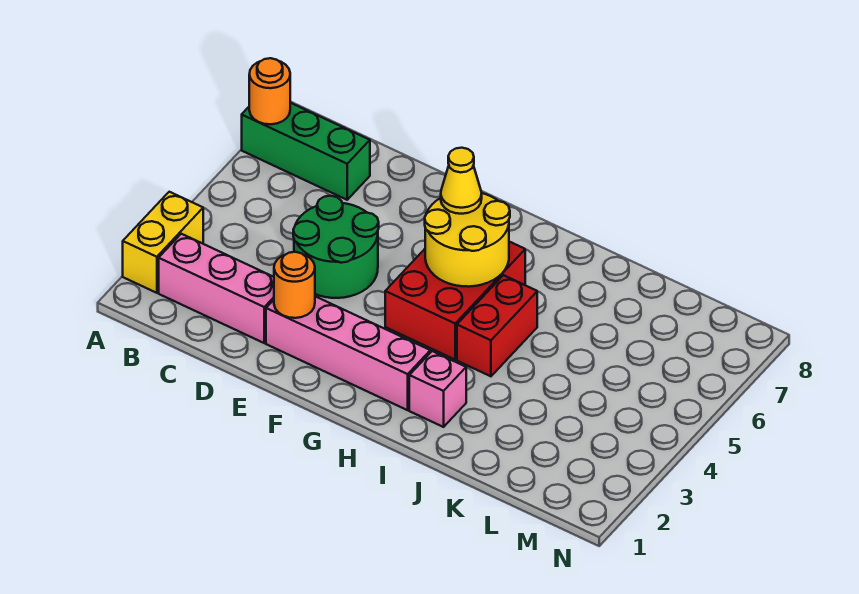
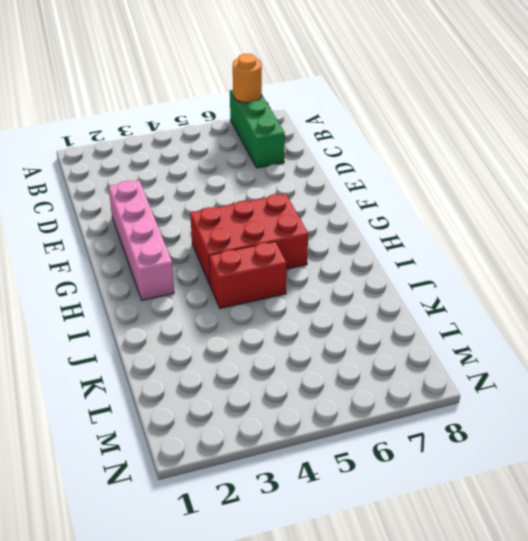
none -> yellow brick A2:A3 level 1
none -> pink brick B2:D2 level 1
none -> green round brick D4:E5 level 1

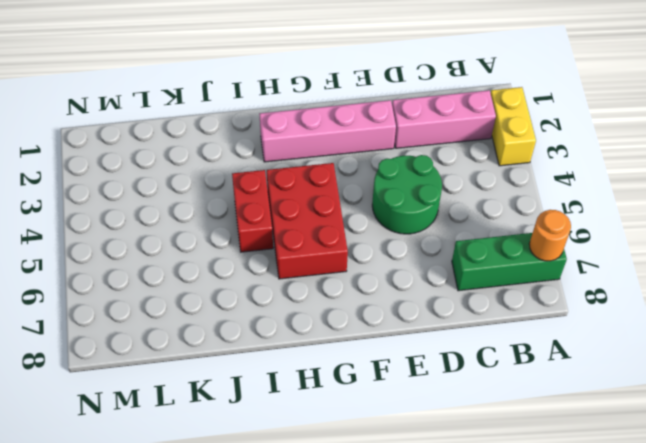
none -> pink brick I2 level 1
none -> orange round brick E2 level 2
none -> yellow round brick G5:H6 level 2

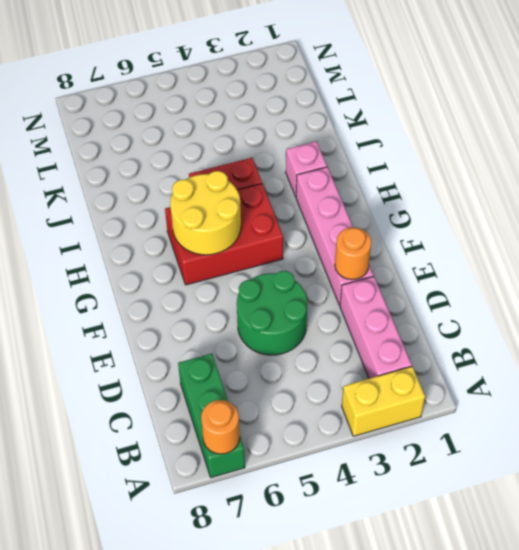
none -> yellow cone G6 level 3

